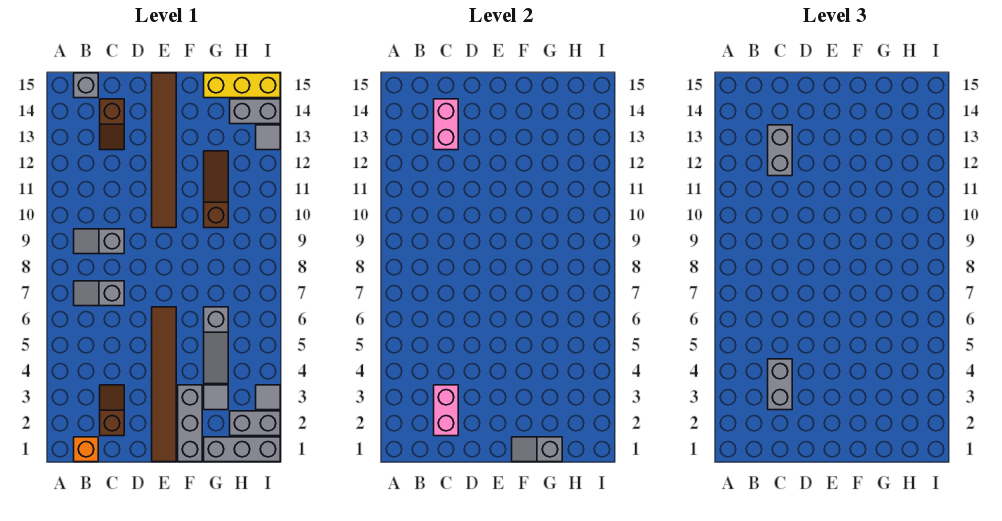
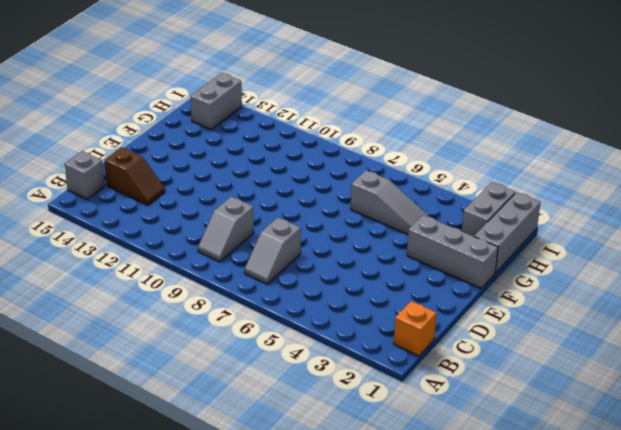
none -> brown slope C2:C3 level 1 top 2
none -> brown tile E1:E6 level 1
none -> brown tile E10:E15 level 1

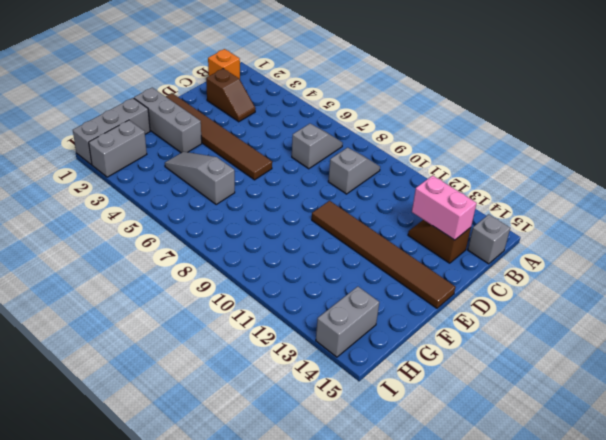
none -> grey tile G3 level 1
none -> brown slope G10:G12 level 1 top 10
none -> yellow brick G15:I15 level 1

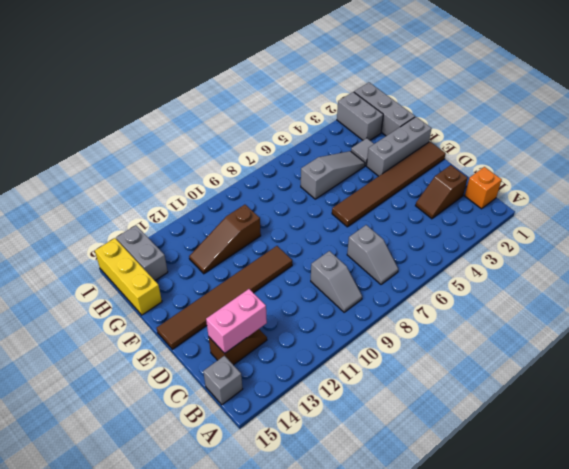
none -> grey tile I3 level 1
none -> grey tile I13 level 1
none -> pink brick C2:C3 level 2

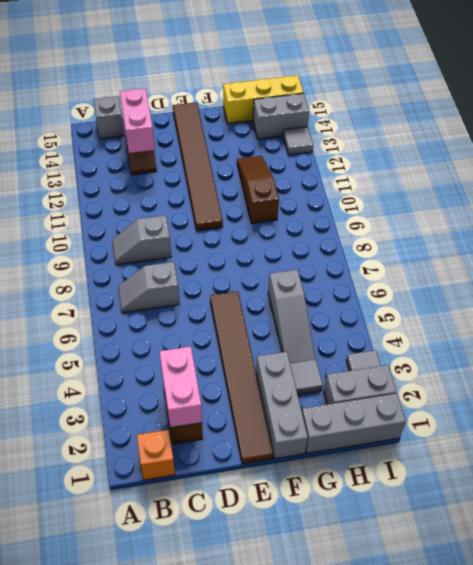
none -> grey slope F1:G1 level 2 top G
none -> grey brick C3:C4 level 3
none -> grey brick C12:C13 level 3

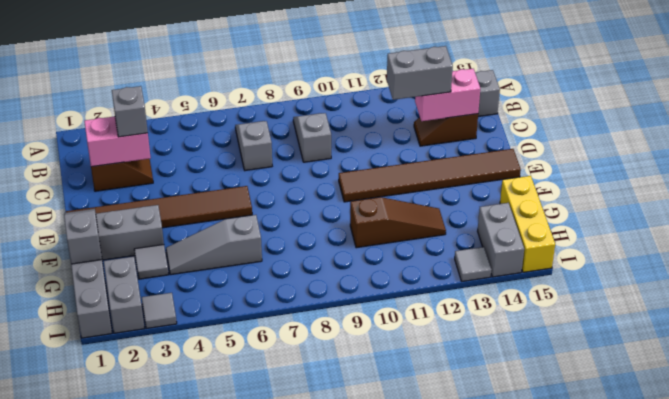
grey brick C3 level 3 -> grey brick C3:C4 level 3
none -> orange brick B1 level 1

